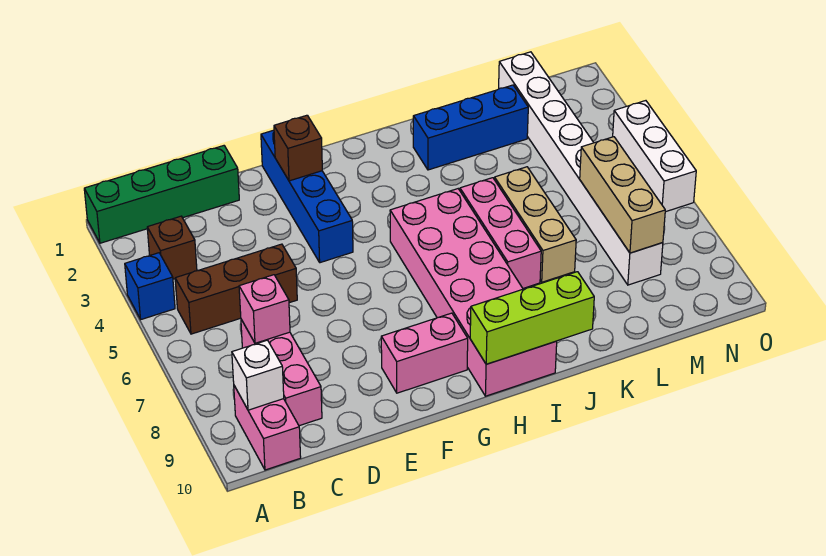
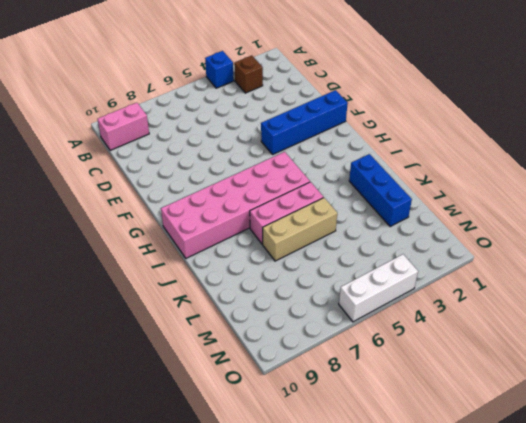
none -> green brick A1:D1 level 1
none -> brown brick B5:D5 level 1
none -> pink brick C7:C9 level 1

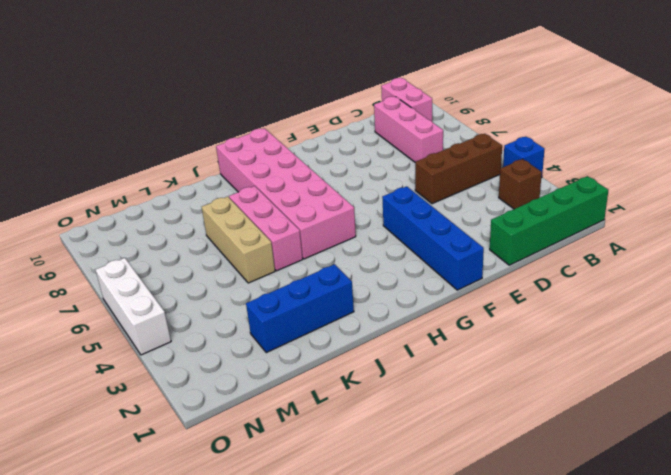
none -> pink brick F9:G9 level 1
none -> white brick M1:M8 level 1
none -> white brick B9 level 2

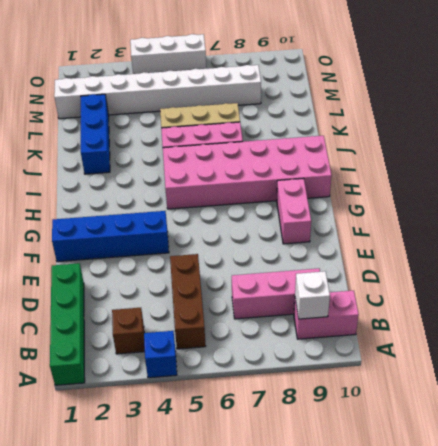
none -> pink brick C7 level 2
none -> brown brick F2 level 2
none -> lime brick H10:J10 level 2

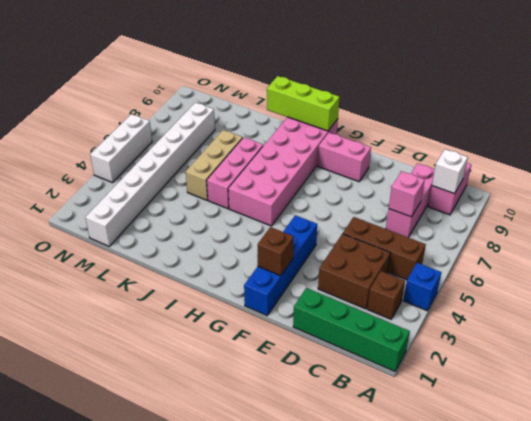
brown brick C3:D4 level 1 -> none
none -> blue brick J2:L2 level 1
none -> tan brick M6:M8 level 2

